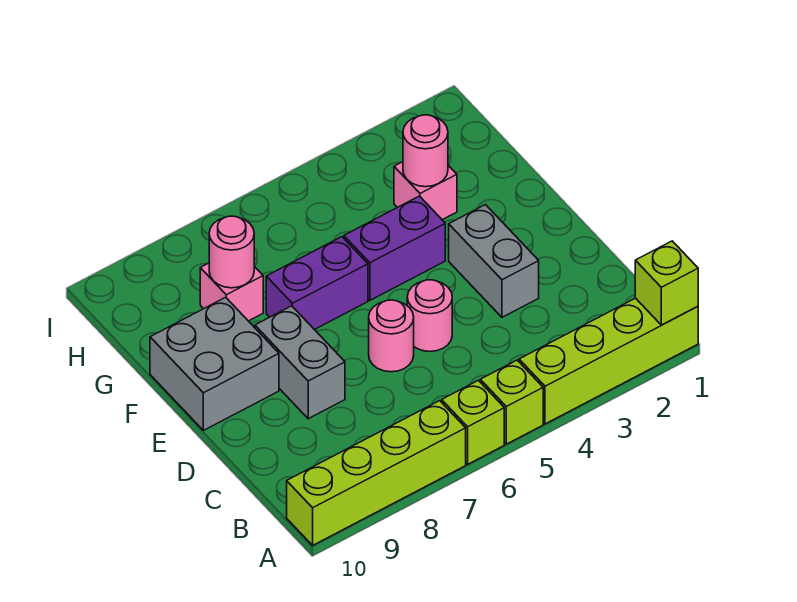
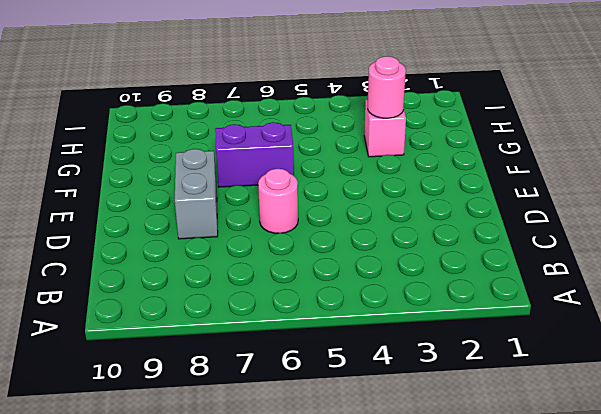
none -> lime brick A1:A4 level 1
none -> lime brick A5 level 1
none -> lime brick A6 level 1

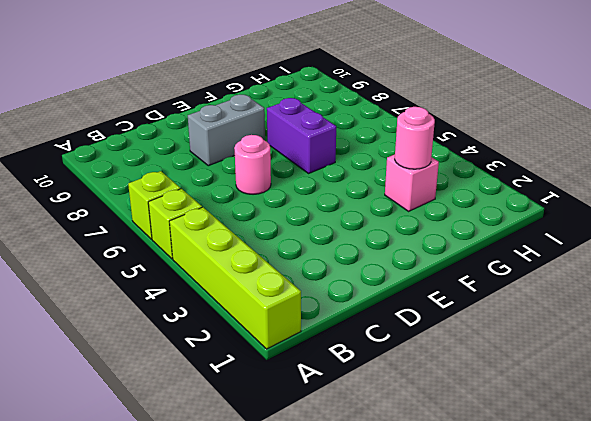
none -> lime brick A7:A10 level 1
none -> grey brick D3:E3 level 1
none -> pink round brick D5 level 1

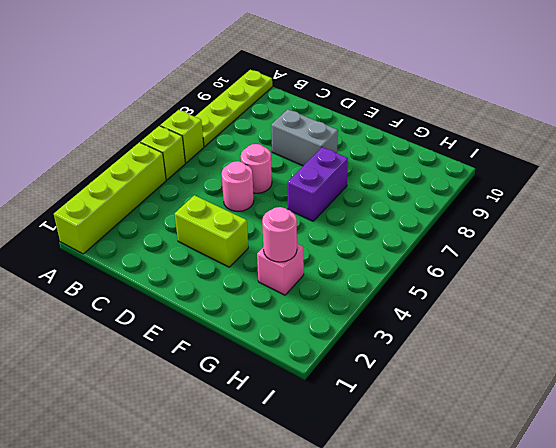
lime plate A7:A10 level 1 -> lime brick A7:A10 level 1
lime brick D3:E3 level 1 -> grey brick D3:E3 level 1
none -> grey brick E9:F10 level 1
none -> purple brick F4:F5 level 1
none -> pink brick G8 level 1

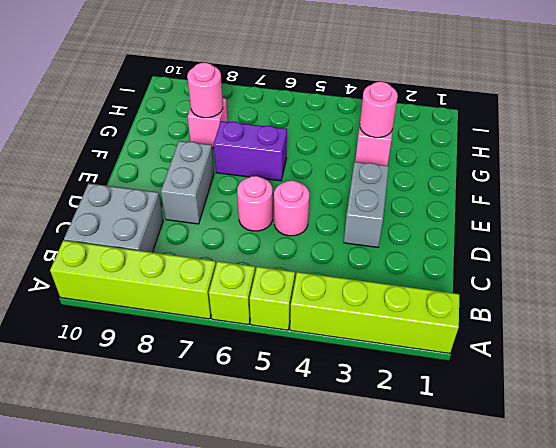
grey brick B9:C10 level 1 -> grey brick E9:F10 level 1
none -> purple brick F4:F5 level 1
none -> lime brick A1 level 2

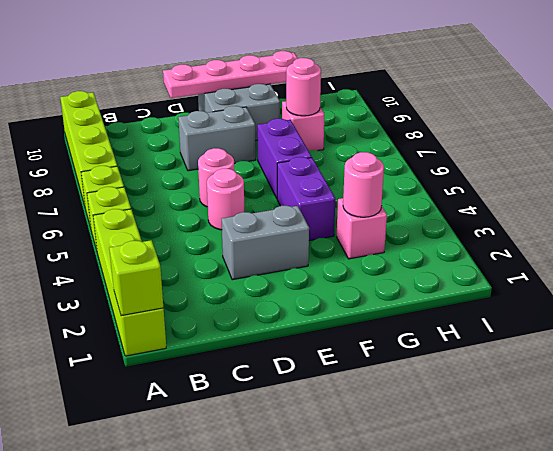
pink plate D10:G10 level 2 -> none

